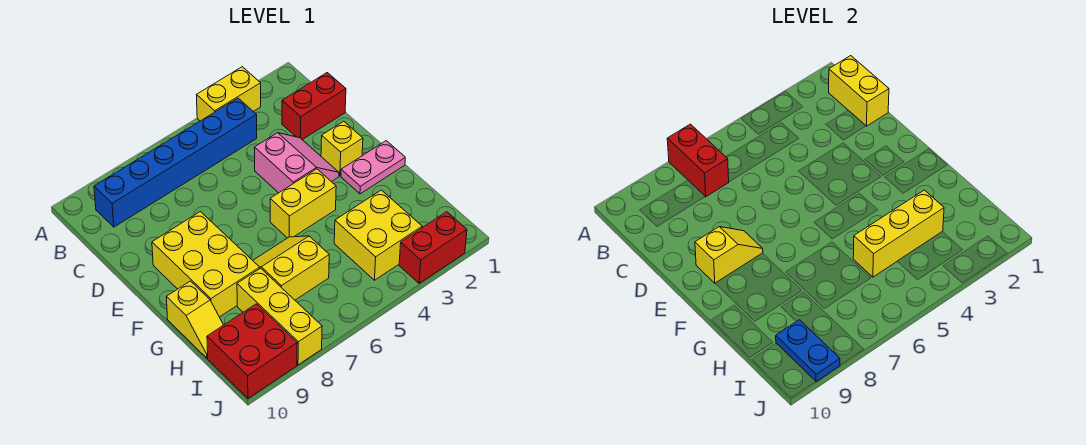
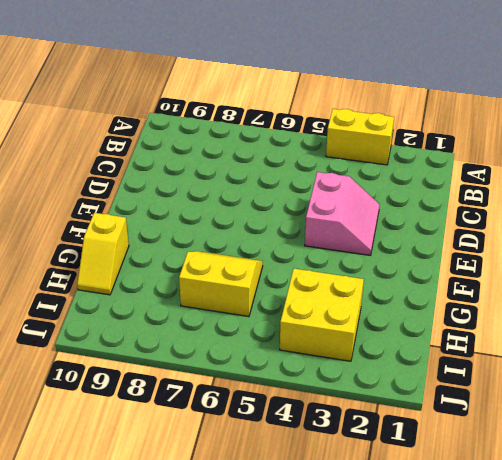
none -> blue brick B4:B9 level 1
none -> red brick C1:C2 level 1
none -> yellow brick E2 level 1

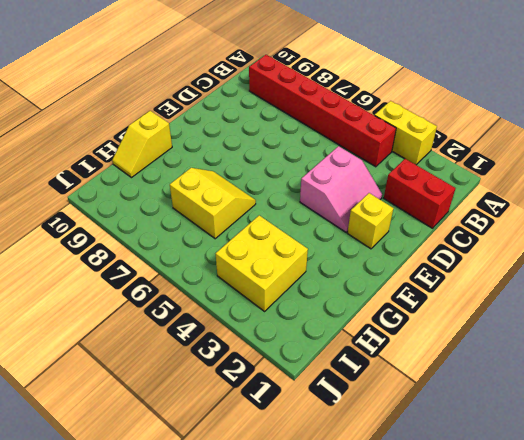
red brick B4:B9 level 1 -> blue brick B4:B9 level 1
none -> yellow brick E8:G9 level 1
none -> pink plate F1:F2 level 1
none -> yellow brick F4:F5 level 1

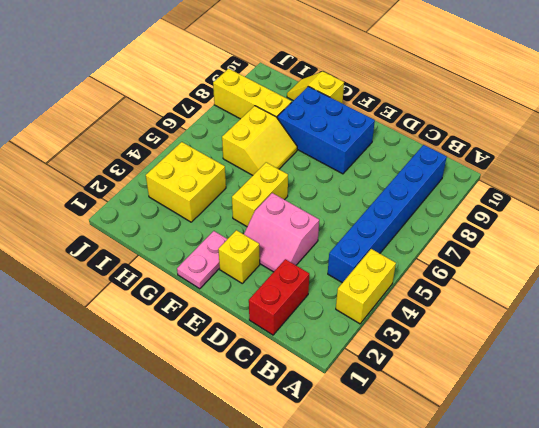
blue brick E8:G9 level 1 -> yellow brick E8:G9 level 1
none -> red brick I9:J10 level 1
none -> red brick J2:J3 level 1
none -> red brick A7:B7 level 2

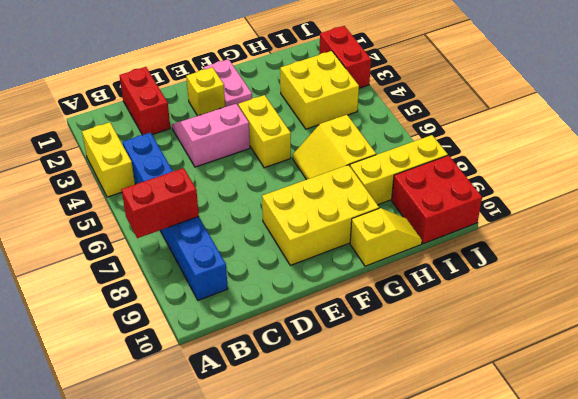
none -> yellow brick B1:C1 level 2
none -> yellow slope E8:E9 level 2 top 9
none -> yellow brick H3:H5 level 2

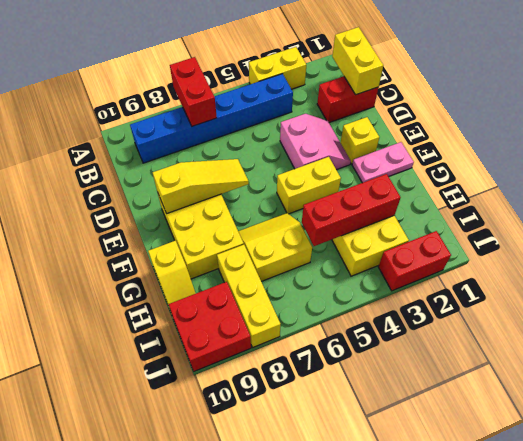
yellow slope E7:E9 level 2 top 9 -> yellow slope E8:E9 level 2 top 9
red brick H3:H5 level 2 -> yellow brick H3:H5 level 2
none -> blue plate I9:J9 level 2

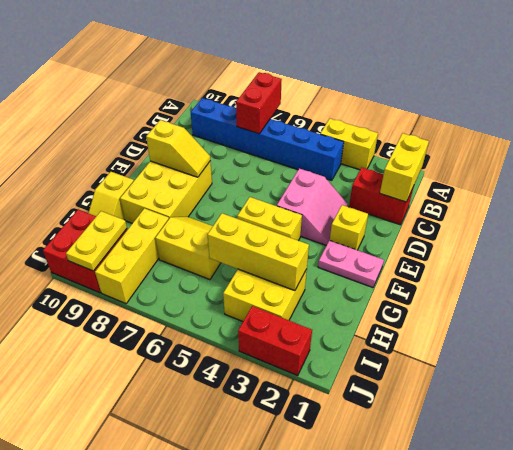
yellow plate I9:J9 level 2 -> blue plate I9:J9 level 2

